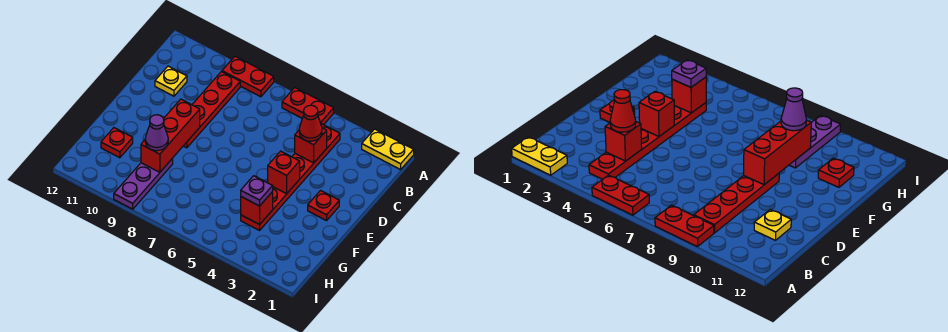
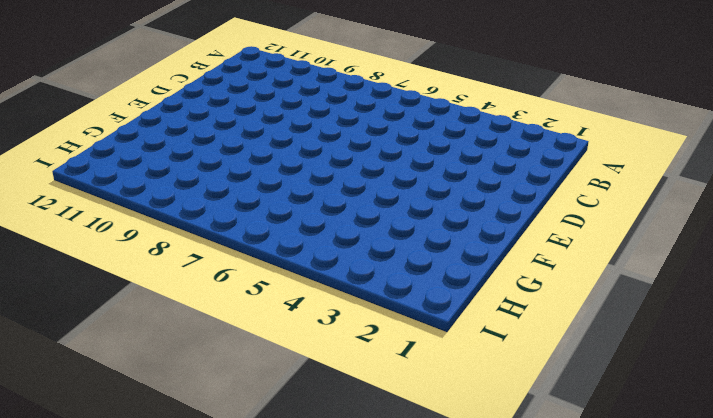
none -> yellow plate A1:A2 level 1
none -> red plate A5:A6 level 1
none -> red plate A8:A9 level 1

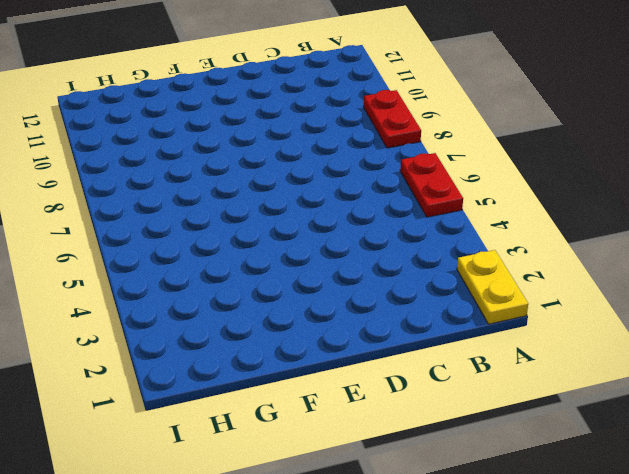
none -> red plate B4:G4 level 1
none -> red plate B9:E9 level 1
none -> yellow plate C11 level 1

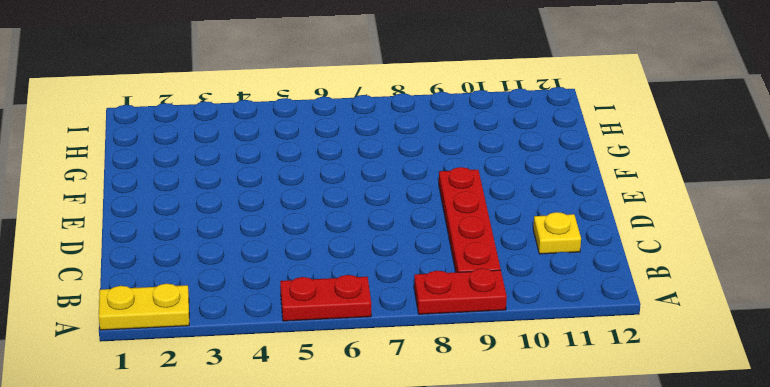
none -> red plate B4:G4 level 1
none -> red plate E2 level 1
none -> purple plate G9:I9 level 1

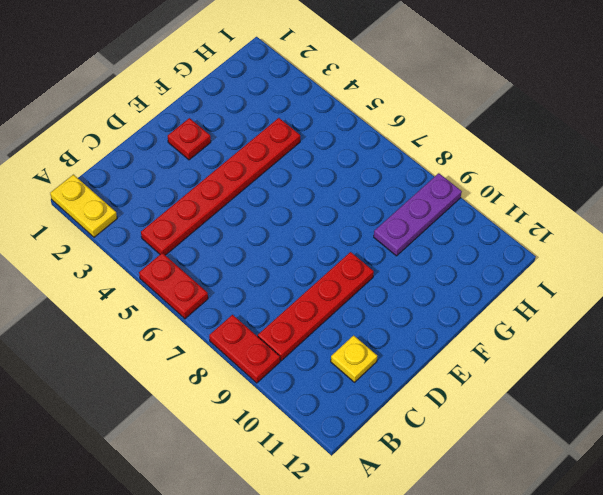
none -> red plate G11 level 1
none -> red brick C4 level 2
none -> red brick E4 level 2

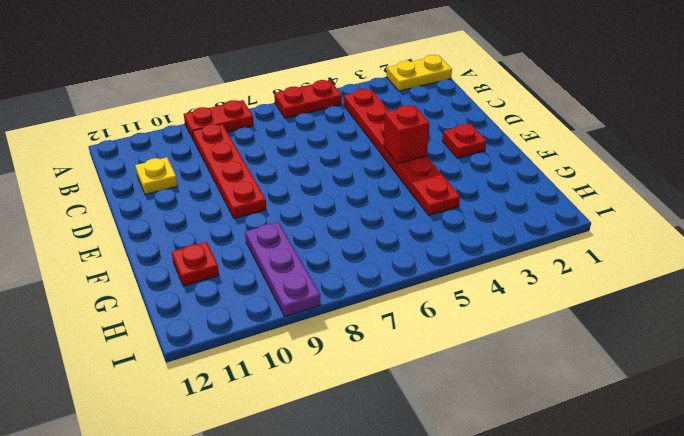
none -> red brick C4 level 2
none -> red brick E9:G9 level 2
none -> red brick G4 level 2

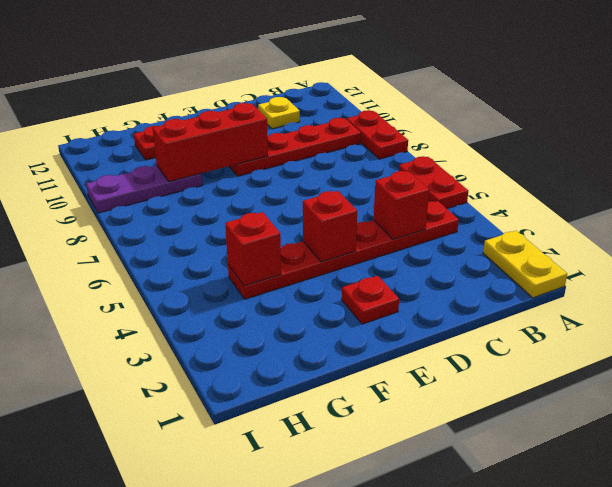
none -> red cone C4 level 3
none -> purple plate G4 level 3
none -> purple cone G9 level 3

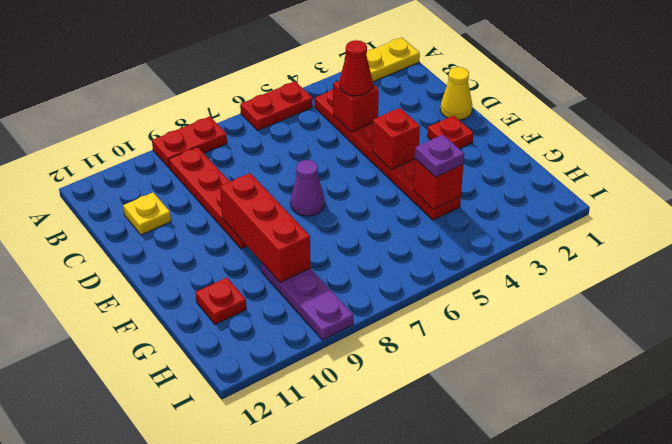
yellow cone D1 level 1 -> none
purple cone E7 level 1 -> purple cone G9 level 3

